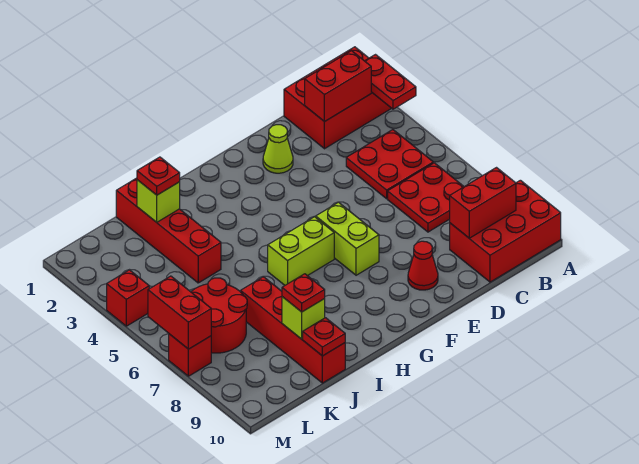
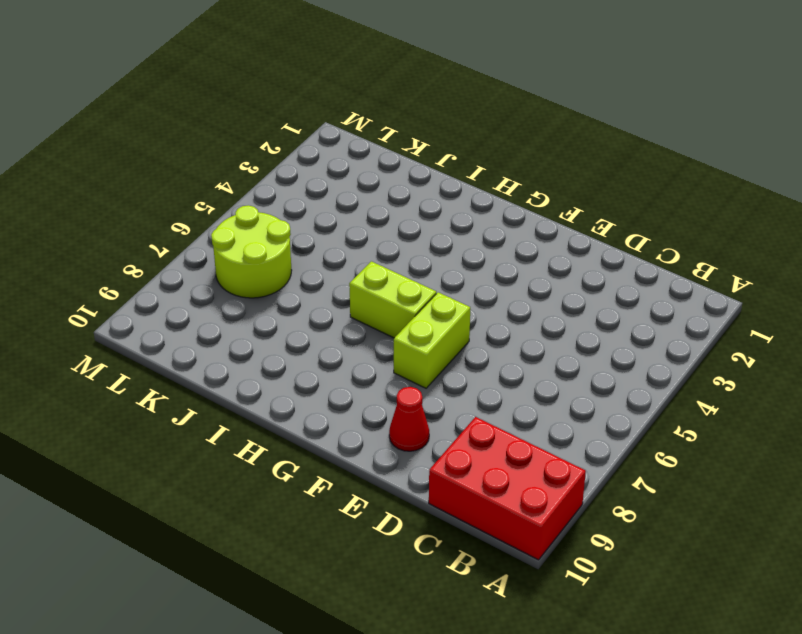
lime round brick K6:L7 level 1 -> red round brick K6:L7 level 1
none -> red brick A1:C2 level 1
none -> red plate B4:C5 level 1
none -> red plate B6:C7 level 1

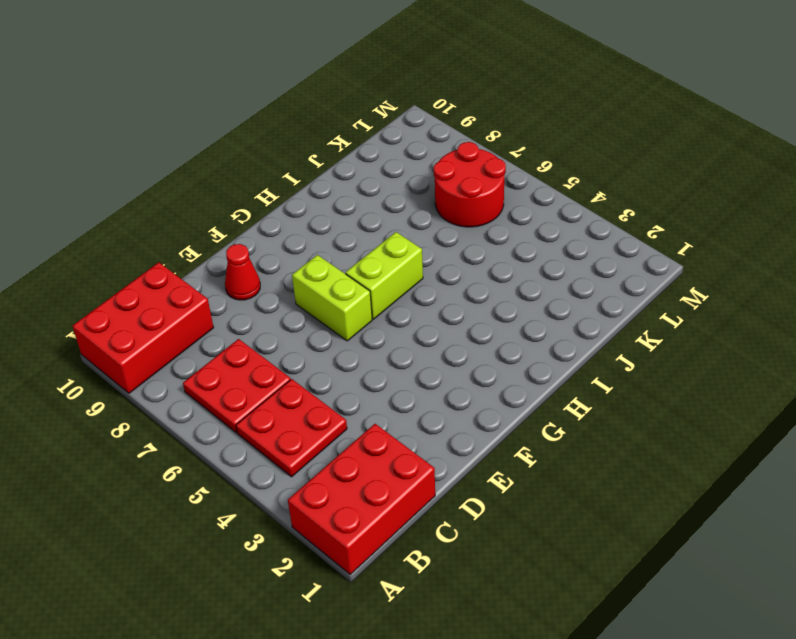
none -> lime cone E2 level 1
none -> red brick J1:J4 level 1
none -> red brick J7:J10 level 1

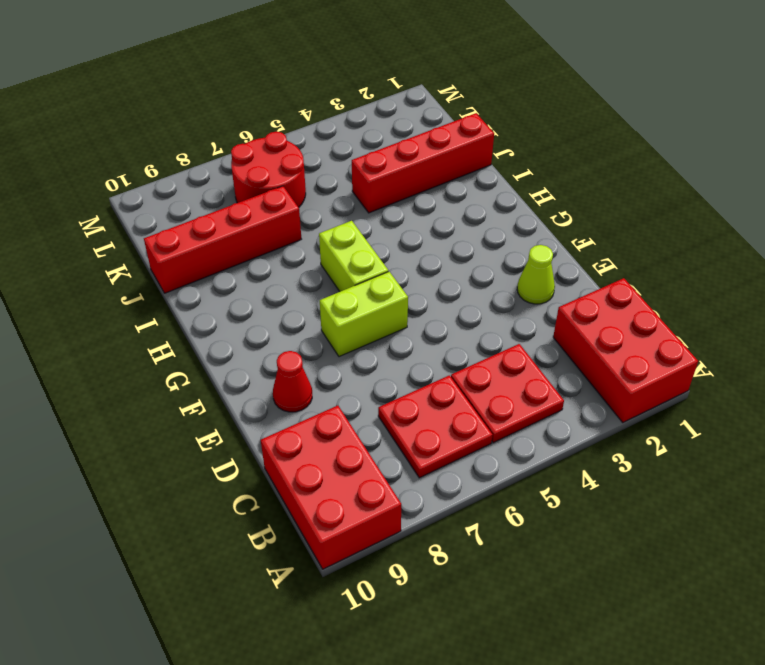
none -> red brick M4 level 1
none -> red brick M7 level 1
none -> red plate A2:A3 level 2

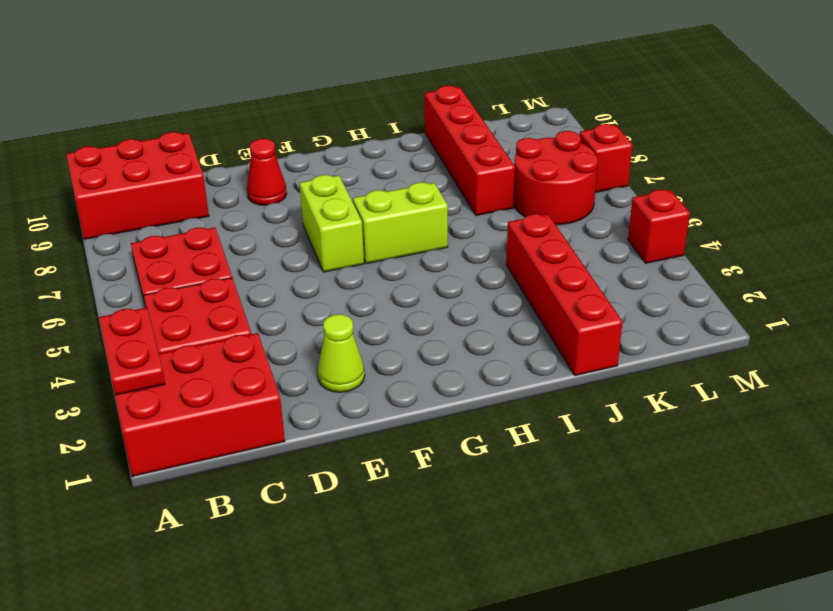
none -> red brick B2:C2 level 2
none -> red brick B9:C9 level 2
none -> lime brick J2 level 2

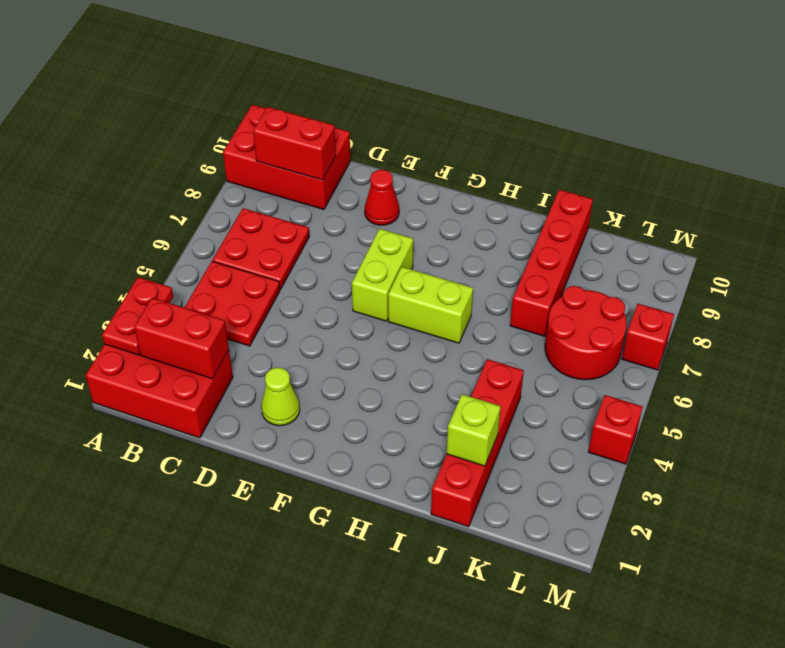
none -> lime brick J9 level 2
none -> red plate J10 level 2
none -> red brick M6:M7 level 2

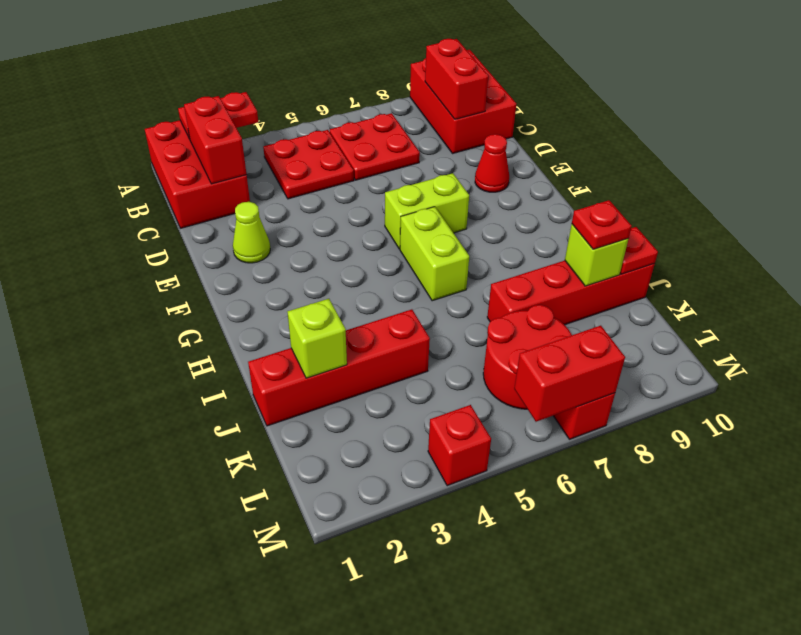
none -> red plate J2 level 3

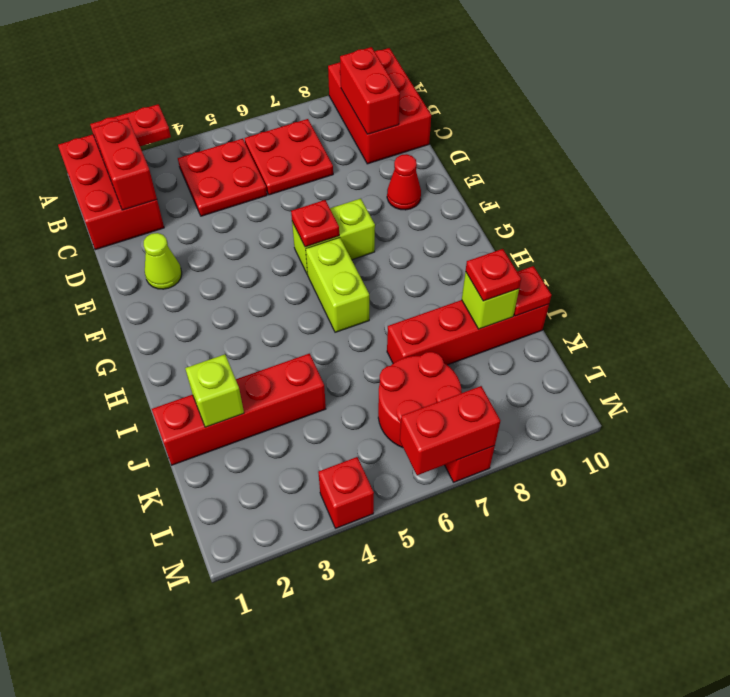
red plate F6 level 2 -> red plate J2 level 3

